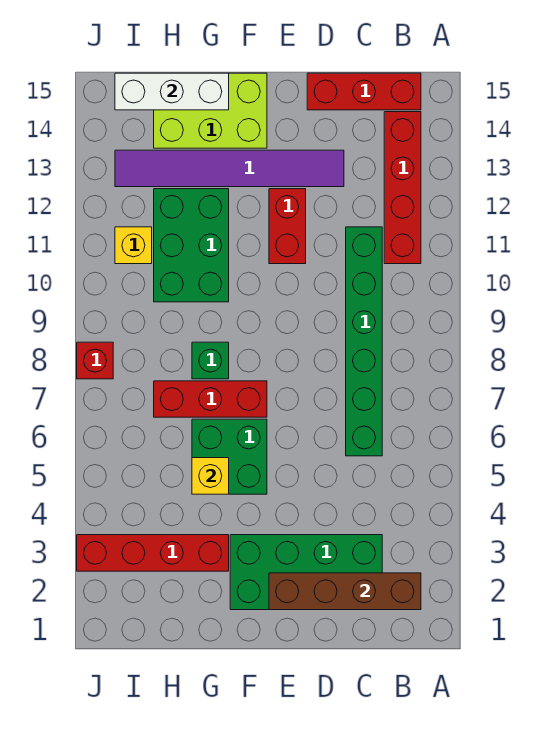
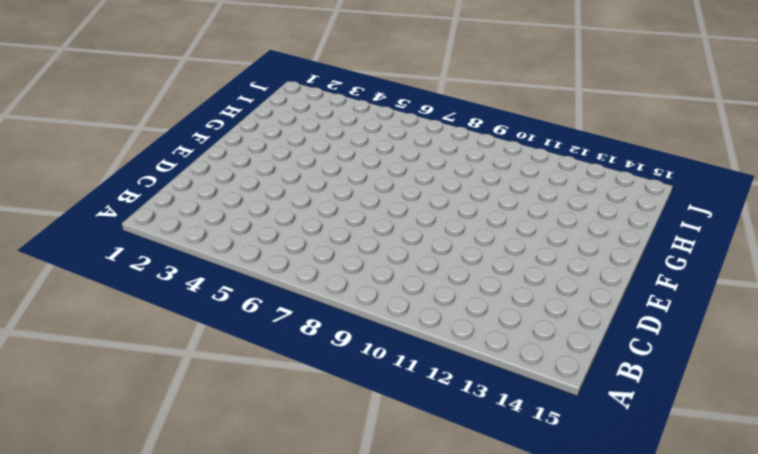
none -> red brick B11:B14 level 1
none -> red brick B15:D15 level 1
none -> green brick C2:F3 level 1

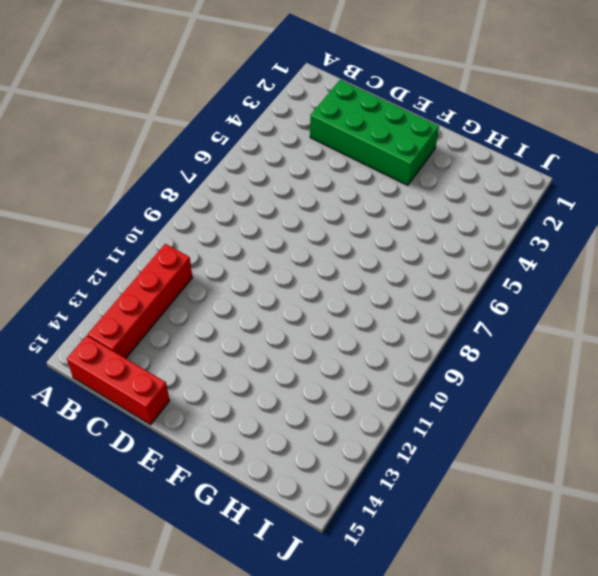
none -> green brick C6:C11 level 1
none -> purple tile D13:I13 level 1
none -> red brick E11:E12 level 1

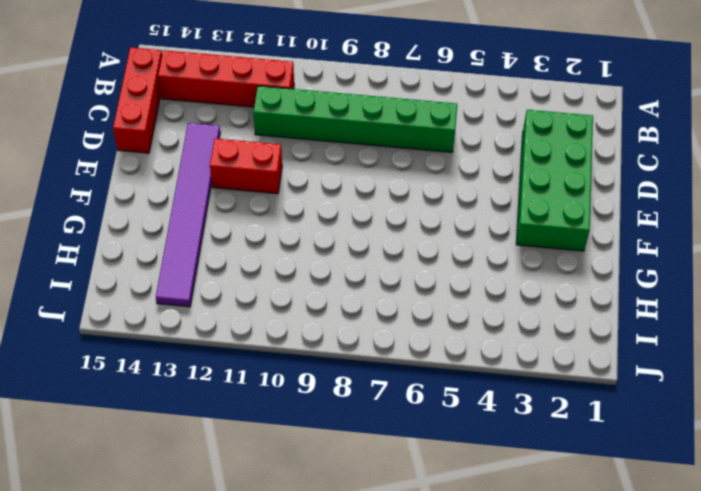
none -> green brick F5:G6 level 1
none -> red brick F7:H7 level 1
none -> lime brick F14:H15 level 1

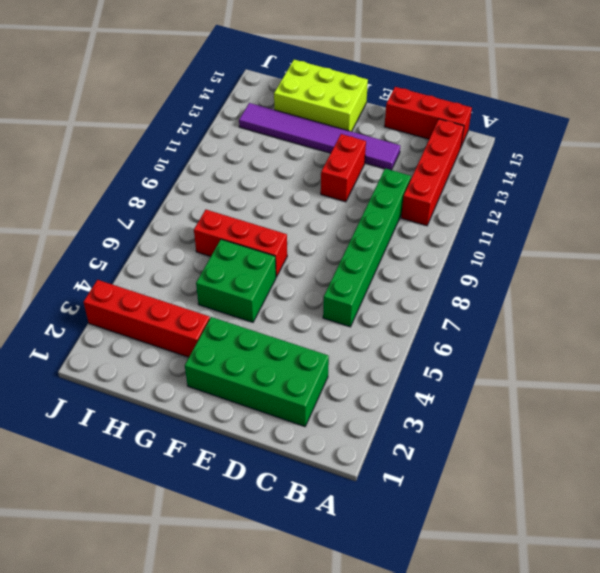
none -> green brick G8 level 1
none -> green brick G10:H12 level 1
none -> yellow brick I11 level 1

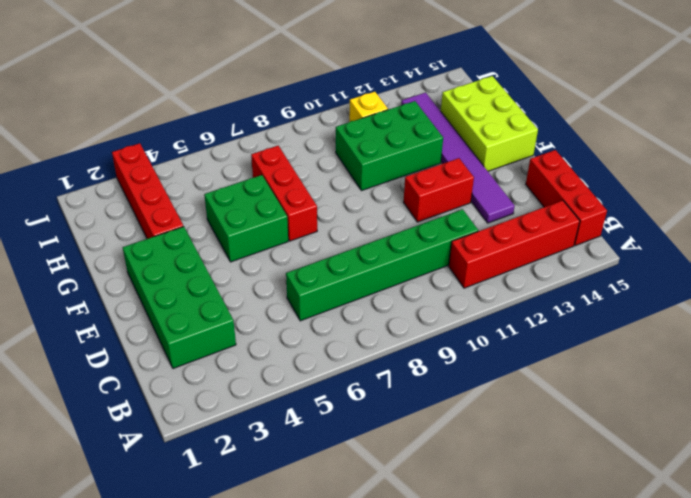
none -> green brick G8 level 1
none -> red brick J8 level 1
none -> brown brick B2:E2 level 2

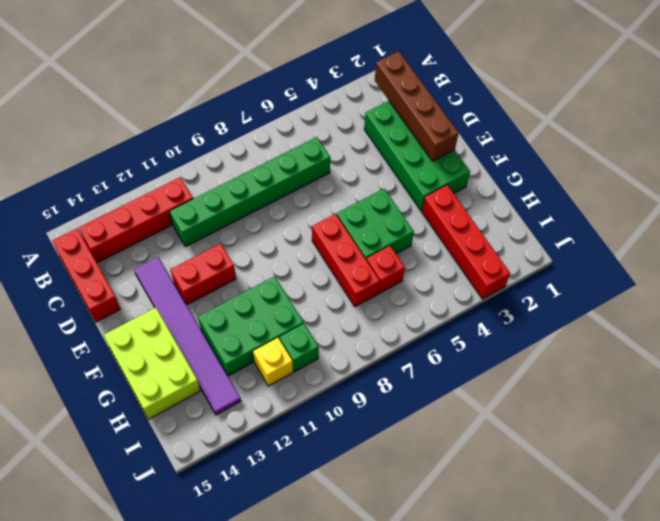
red brick H6 level 1 -> red brick J8 level 1
green brick I10 level 1 -> green brick G8 level 1
none -> yellow brick G5 level 2
none -> white brick G15:I15 level 2

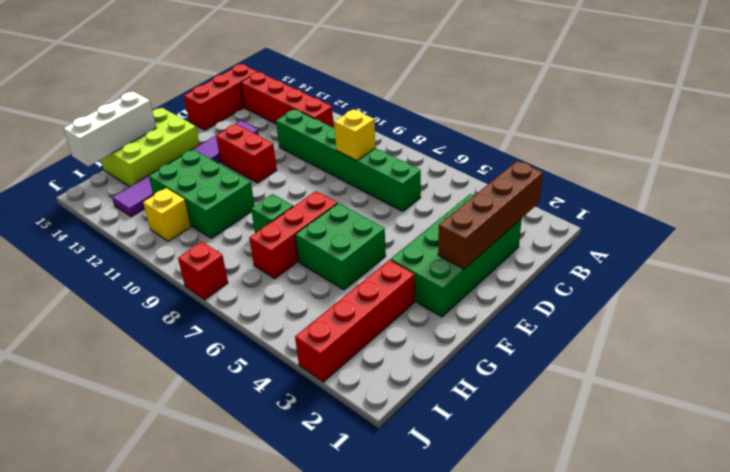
yellow brick C8 level 2 -> yellow brick G5 level 2

